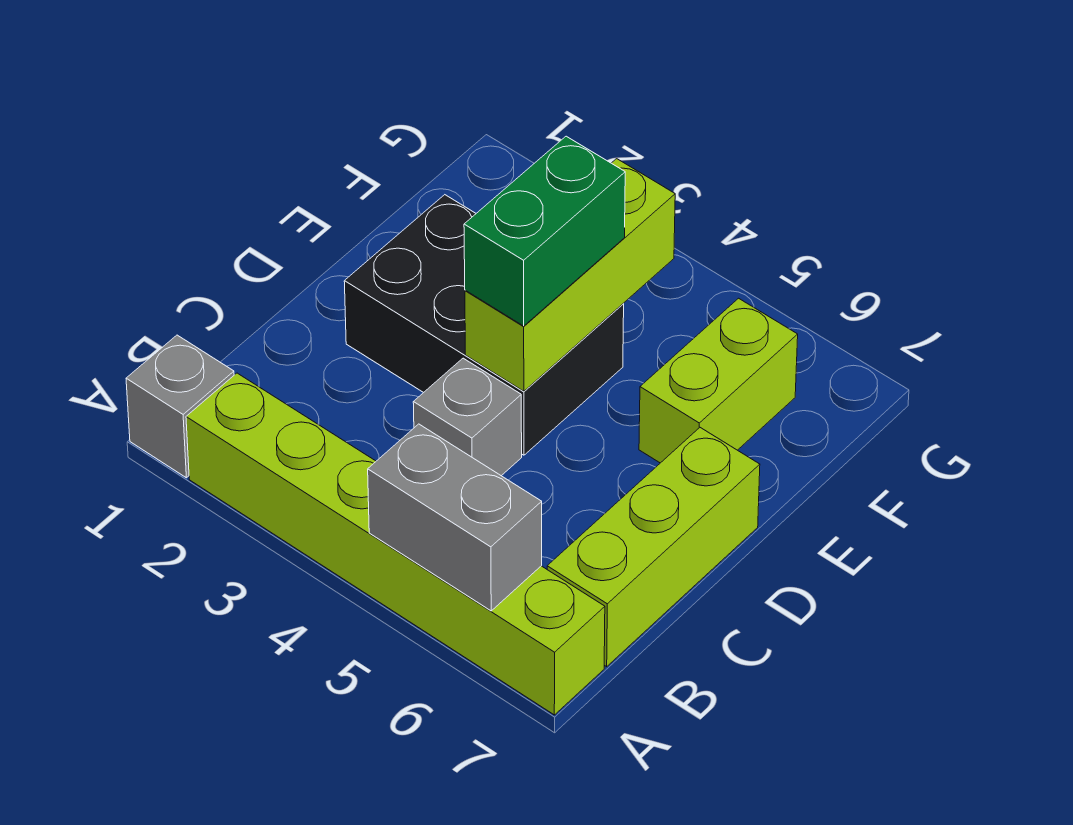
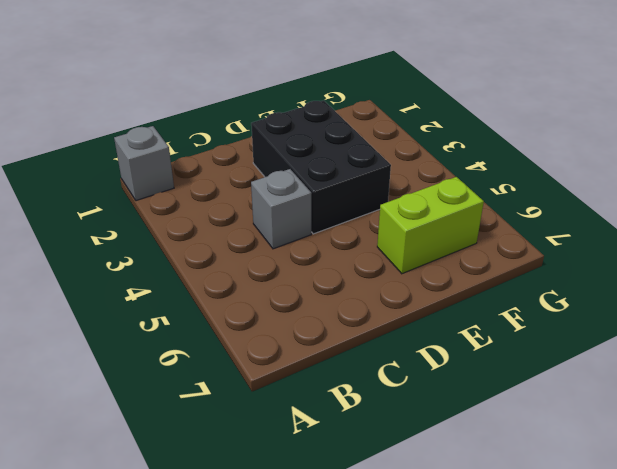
none -> lime brick A2:A7 level 1
none -> lime brick B7:D7 level 1

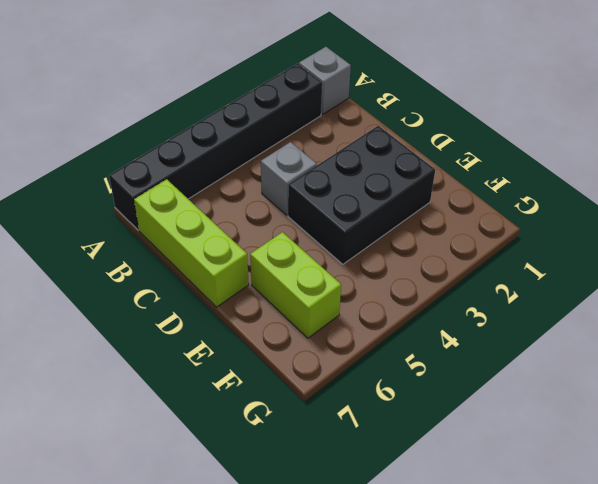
black brick A2:A7 level 1 -> lime brick A2:A7 level 1
none -> grey brick A5:A6 level 2
none -> lime brick D4:F4 level 2

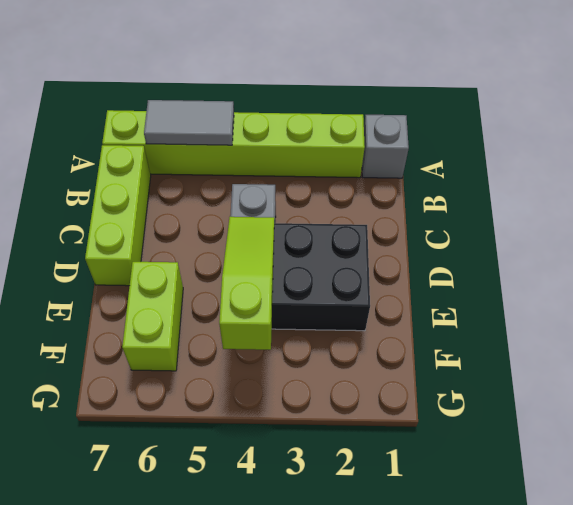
grey tile A5:A6 level 2 -> grey brick A5:A6 level 2
lime slope D4:F4 level 2 top F -> lime brick D4:F4 level 2
none -> green brick D4:E4 level 3

